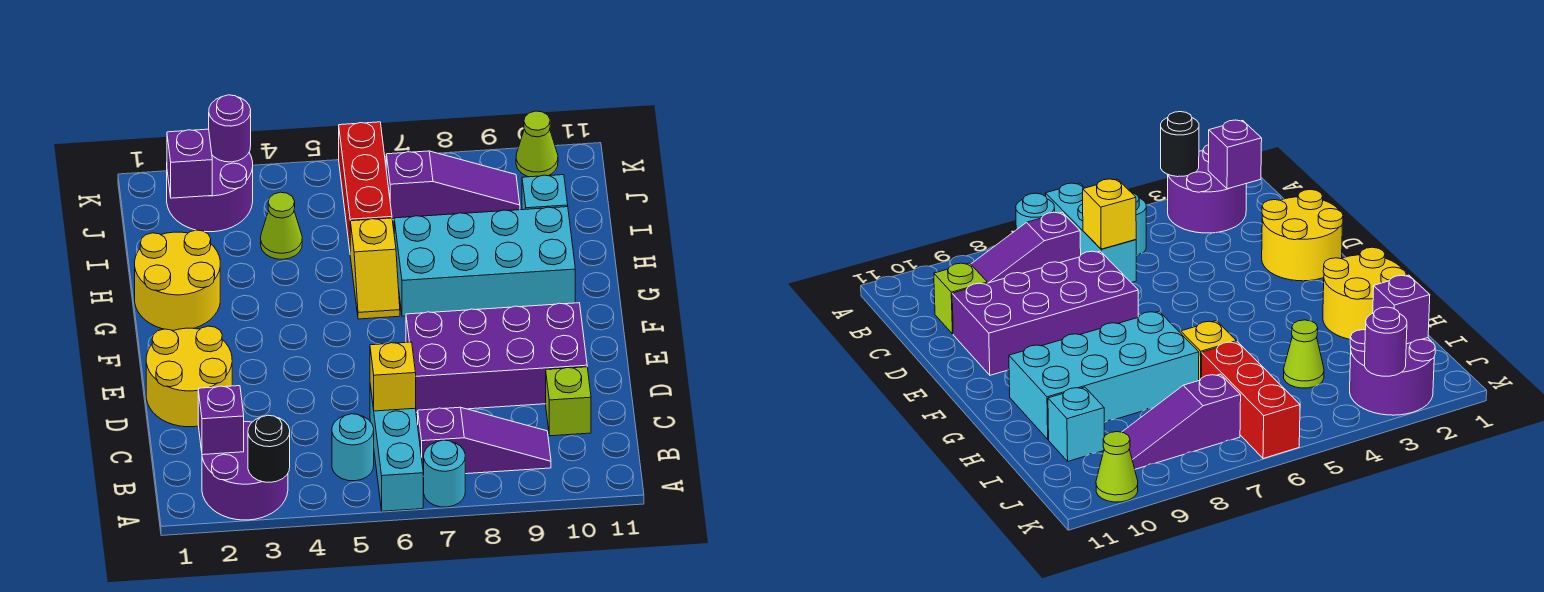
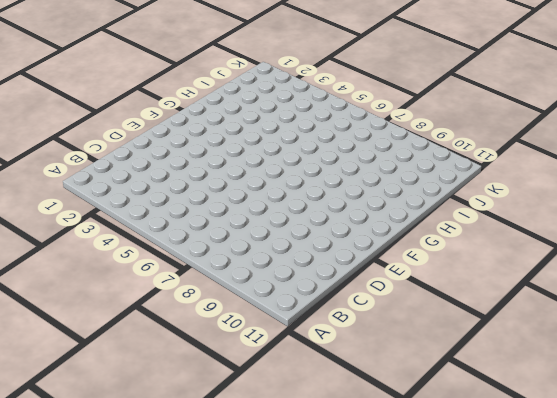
none -> purple round brick A2:B3 level 1
none -> cyan brick A6:C6 level 1
none -> cyan round brick A7 level 1

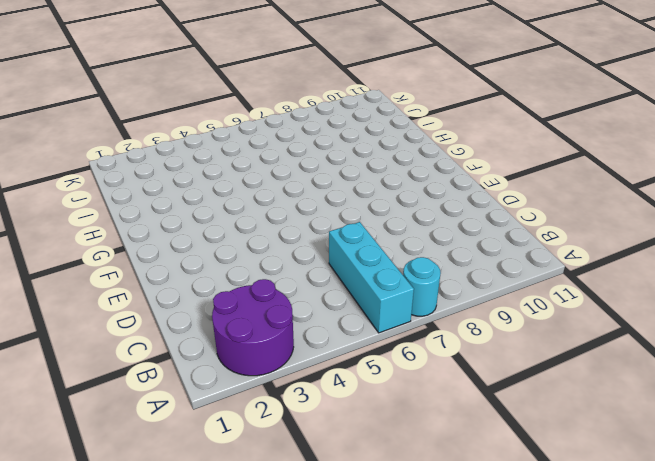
none -> cyan round brick B5 level 1
none -> purple slope B7:B9 level 1 top 7
none -> lime brick C10 level 1

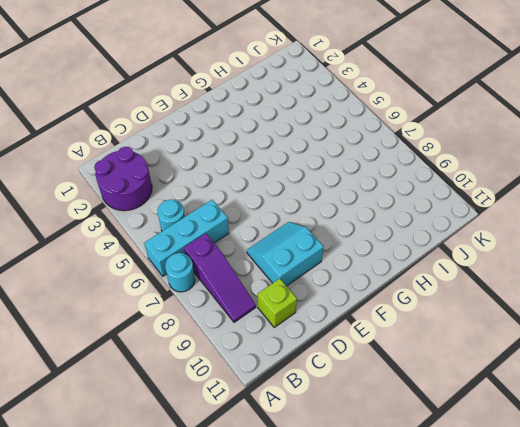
cyan slope D8:E9 level 1 top 9 -> purple brick D7:E10 level 1
none -> yellow round brick D1:E2 level 1
none -> yellow round brick G1:H2 level 1
none -> yellow slope G6:H6 level 1 top H

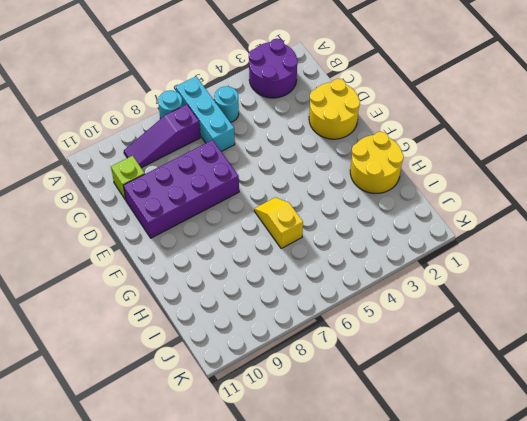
none -> cyan brick G7:H10 level 1
none -> lime cone I4 level 1
none -> red brick I6:K6 level 1

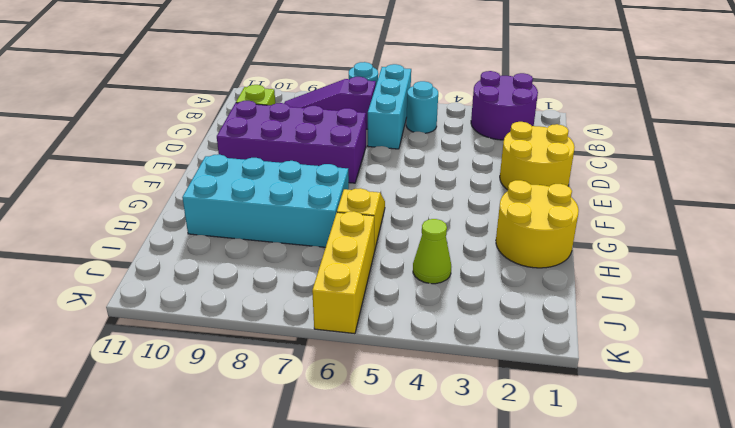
yellow brick I6:K6 level 1 -> red brick I6:K6 level 1
none -> cyan brick I10 level 1
none -> purple round brick J2:K3 level 1
none -> purple slope J7:J9 level 1 top 7

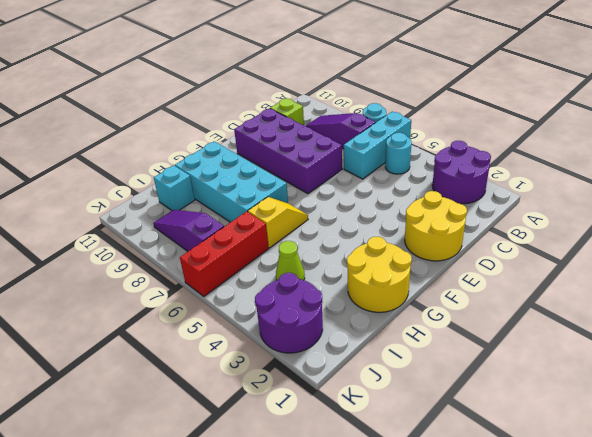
none -> lime cone K10 level 1
none -> black round brick A3 level 2
none -> purple brick B2 level 2

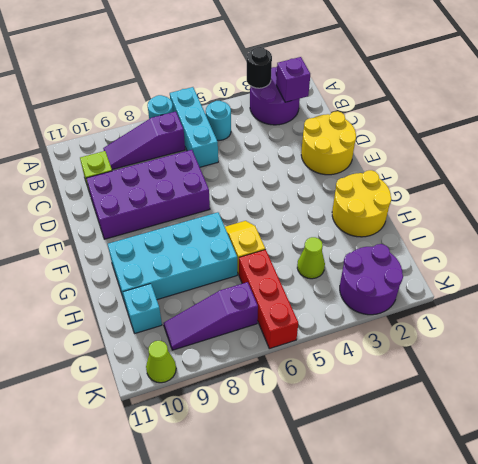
none -> yellow brick C6 level 2
none -> purple brick J2 level 2
none -> purple round brick K3 level 2

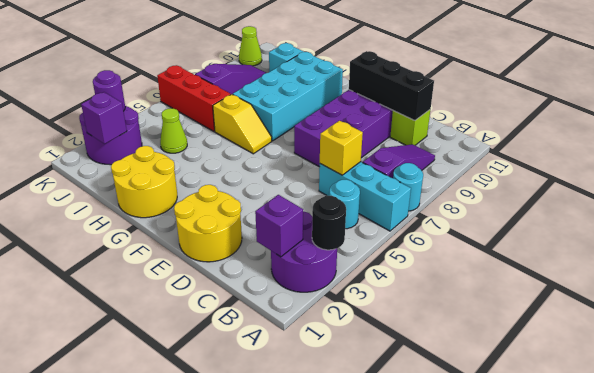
black brick C10:E10 level 2 -> none

